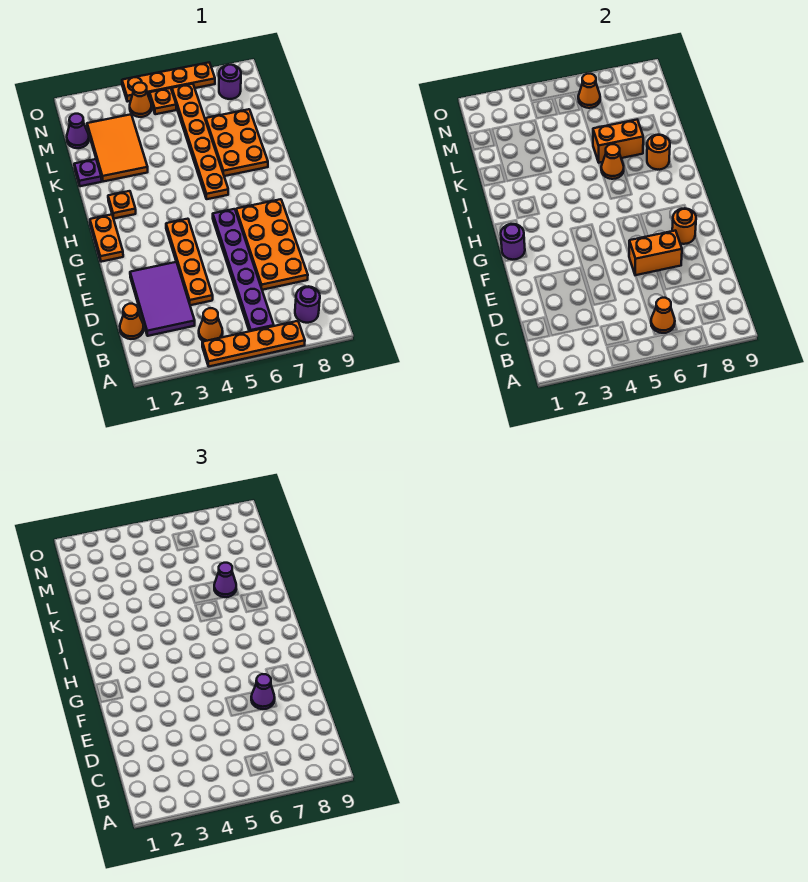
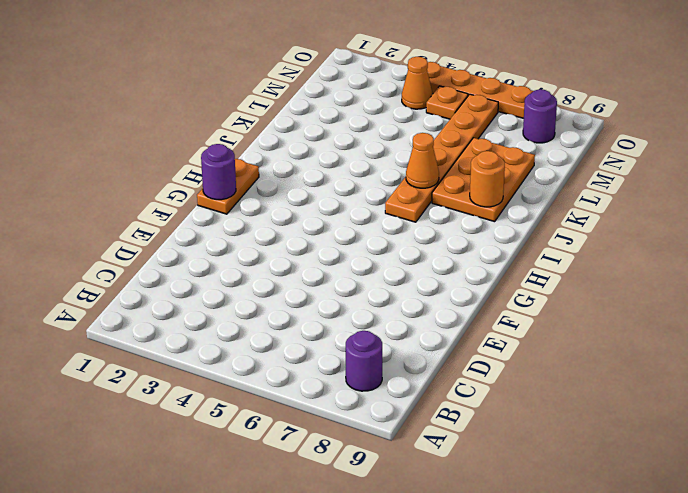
none -> orange plate A4:A7 level 1
none -> orange cone B4 level 1
none -> purple plate B6:G6 level 1

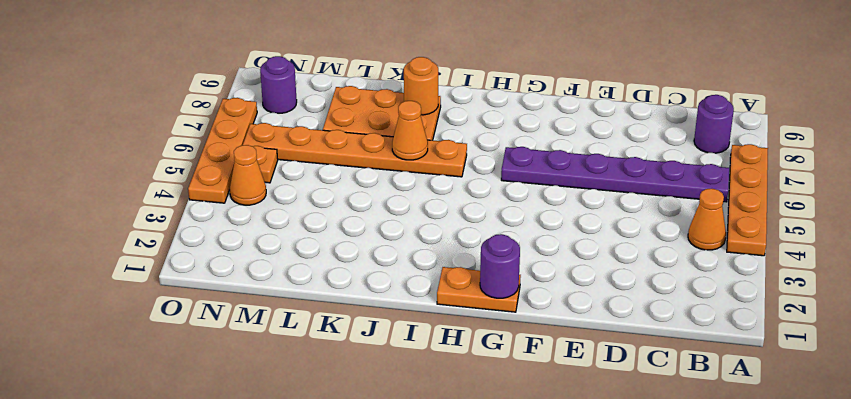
none -> orange cone C1 level 1
none -> purple tile C2:E3 level 1
none -> orange plate D4:G4 level 1

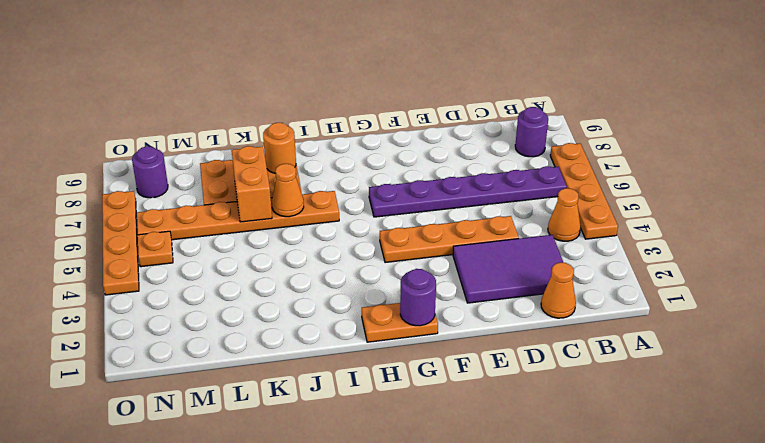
none -> orange plate D7:G8 level 1
none -> orange plate I2 level 1
none -> purple plate K1 level 1

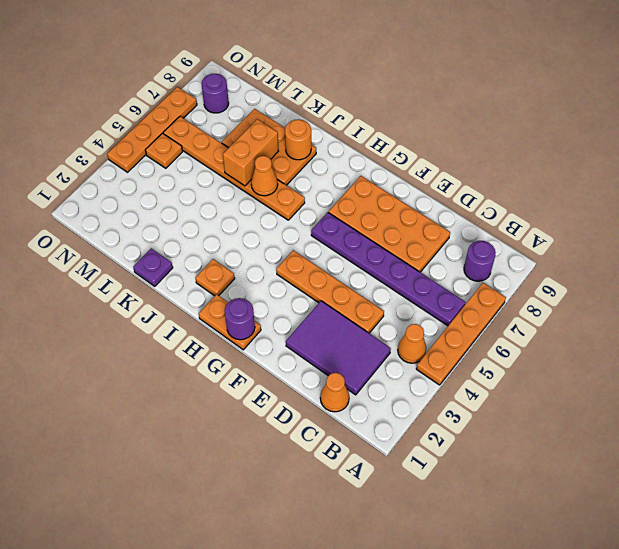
none -> orange tile K2:M3 level 1
none -> purple cone M1 level 1
none -> orange cone N4 level 1

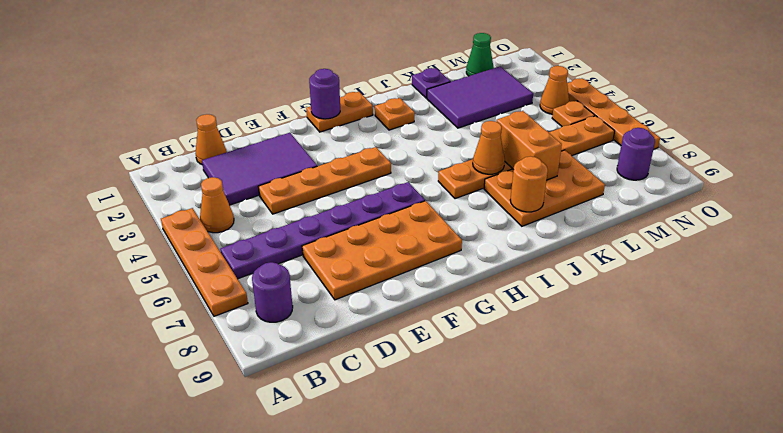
purple tile K2:M3 level 1 -> orange tile K2:M3 level 1
green cone M1 level 1 -> purple cone M1 level 1
none -> orange cone B6 level 2
none -> orange brick E6:E7 level 2
none -> orange round brick F8 level 2

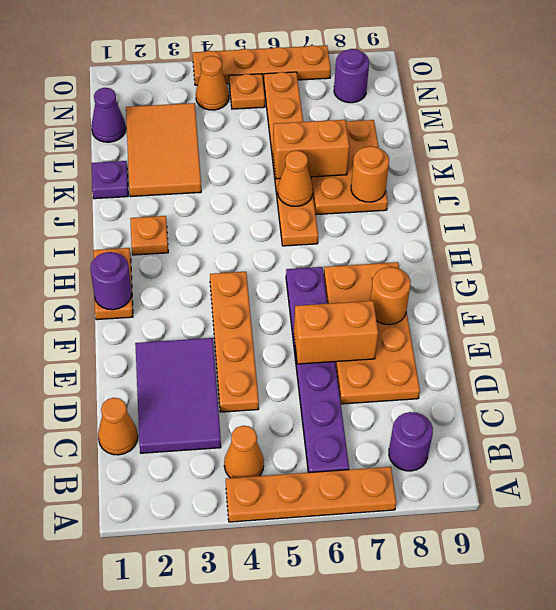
none -> orange cone B6 level 2
none -> orange cone N6 level 2
none -> purple cone E7 level 3

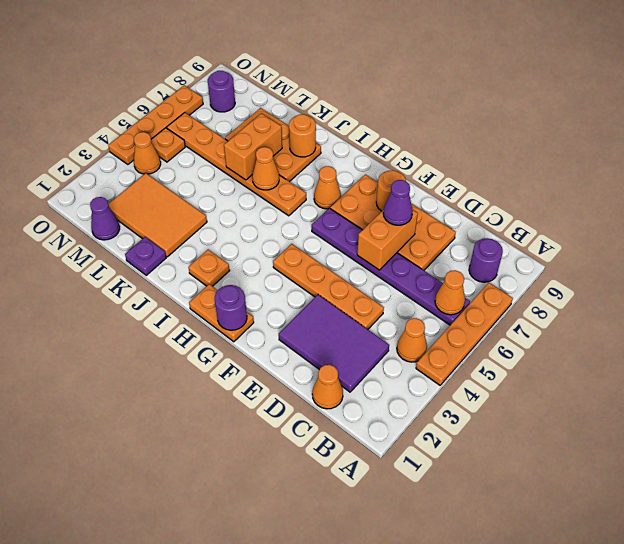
orange cone H7 level 1 -> orange cone N6 level 2
none -> purple cone K7 level 3

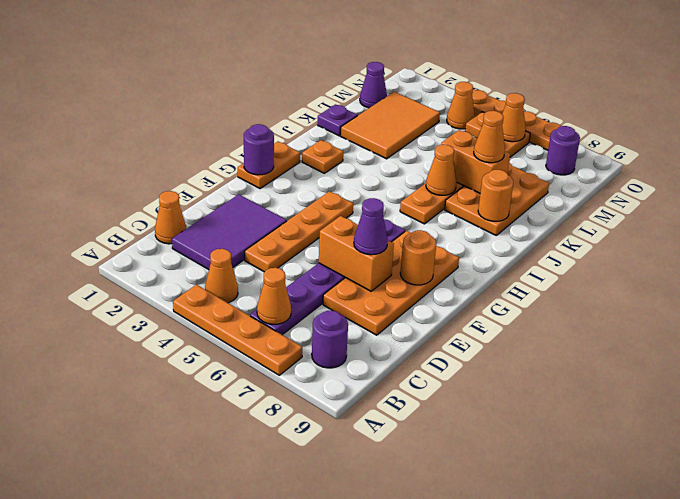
orange cone K7 level 3 -> purple cone K7 level 3

